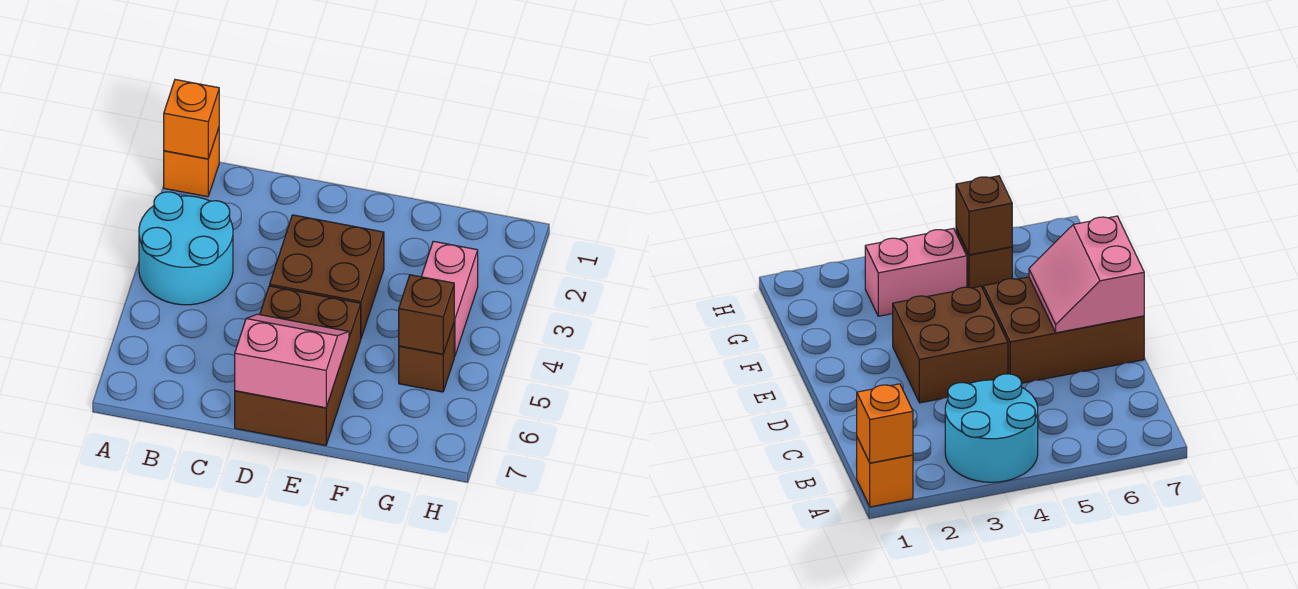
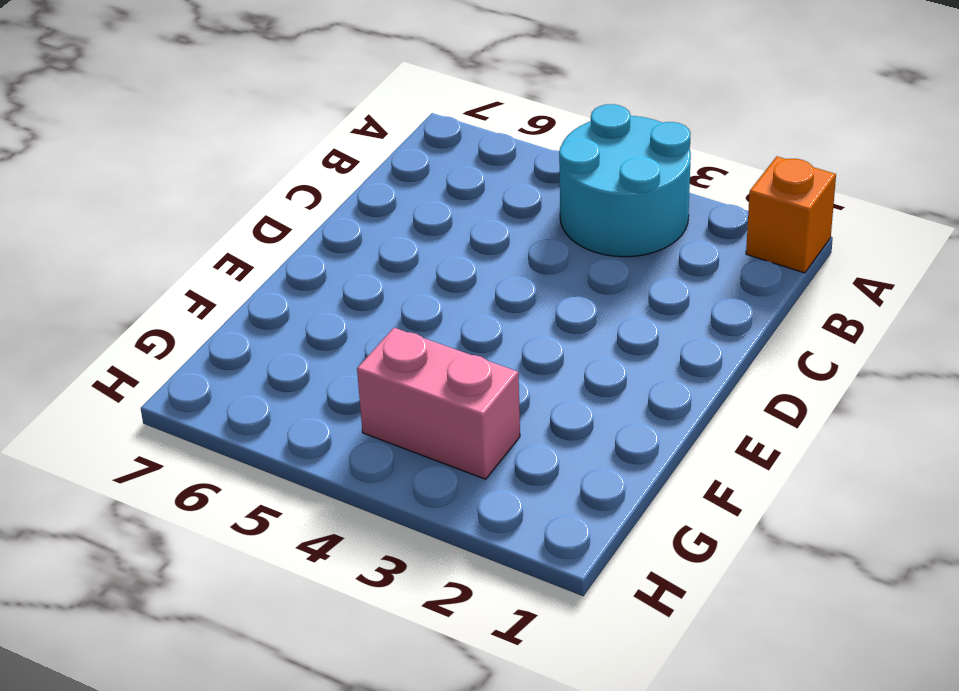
none -> brown brick D3:E4 level 1
none -> brown brick D5:E7 level 1

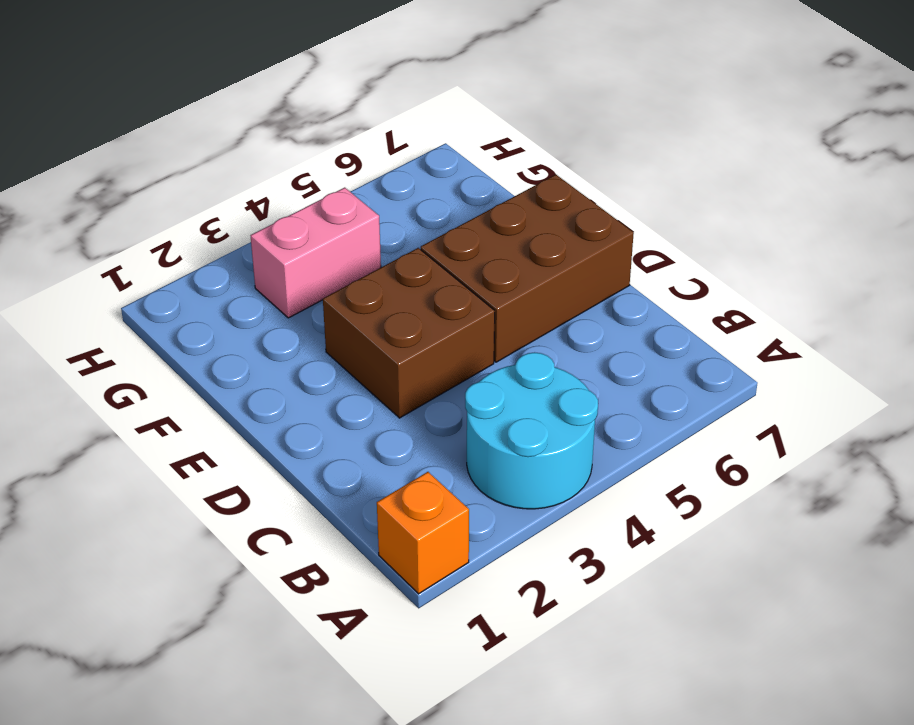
none -> brown brick G5 level 1
none -> orange brick A1 level 2

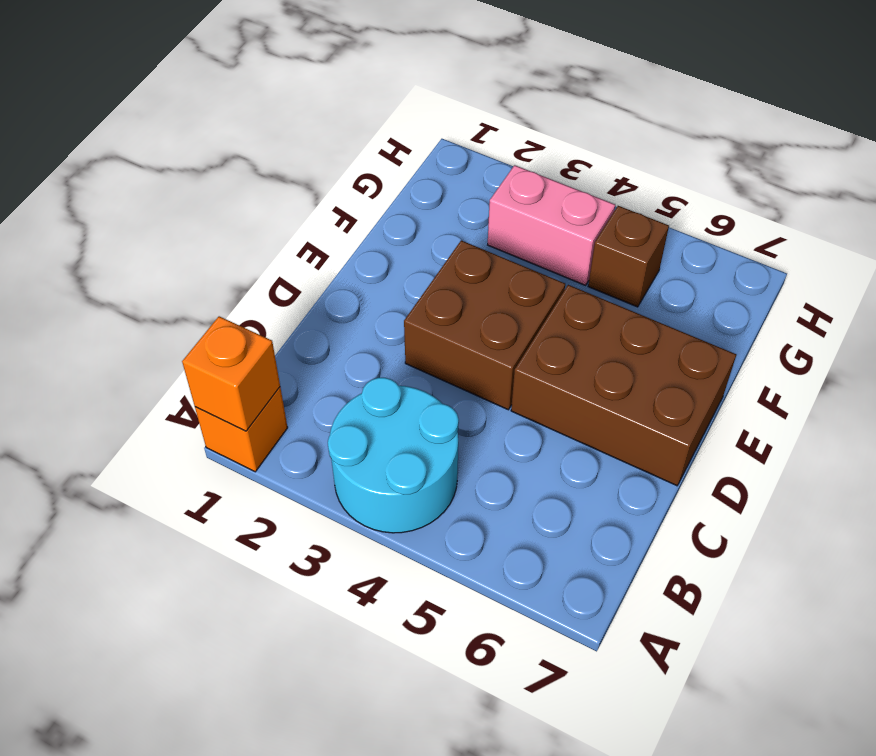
none -> pink slope D6:E7 level 2 top 7
none -> brown brick G5 level 2

